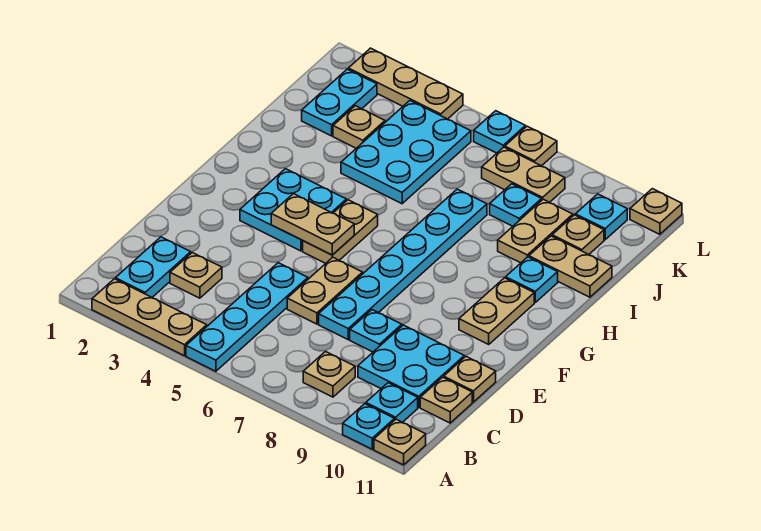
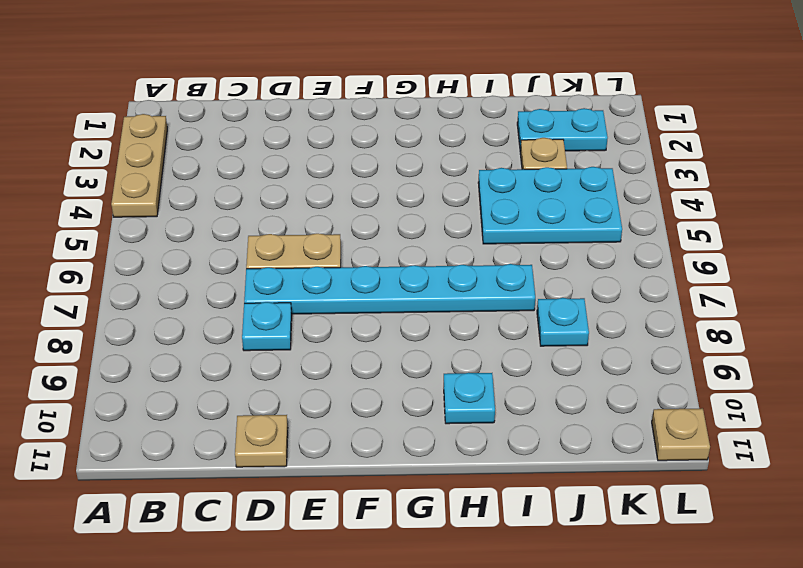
none -> cyan plate A5:D5 level 1
none -> cyan plate A10 level 1
none -> tan plate A11 level 1
none -> cyan plate B2:C2 level 1

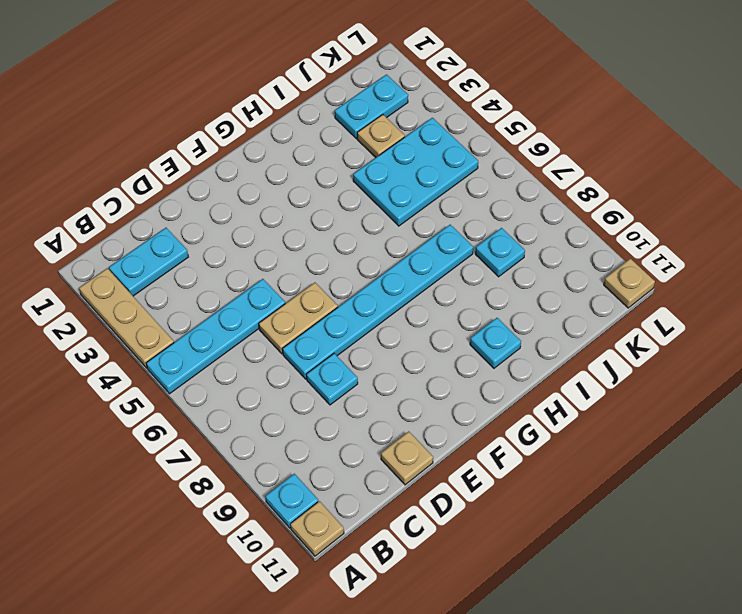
none -> tan plate B8 level 1
none -> cyan plate B10 level 1
none -> tan plate C3 level 1
none -> cyan plate C9:D10 level 1

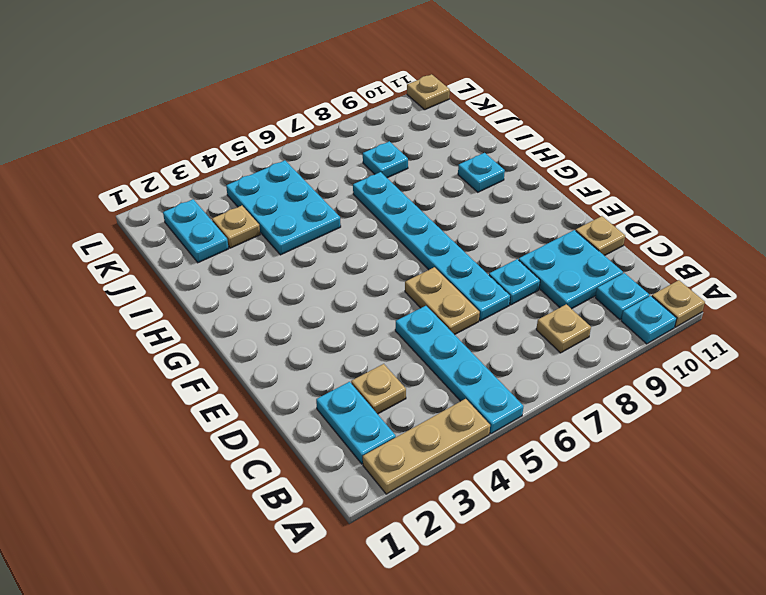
none -> tan plate C11 level 1
none -> cyan plate F3:G4 level 1
none -> tan plate F5:G5 level 1
none -> tan plate F10:G10 level 1

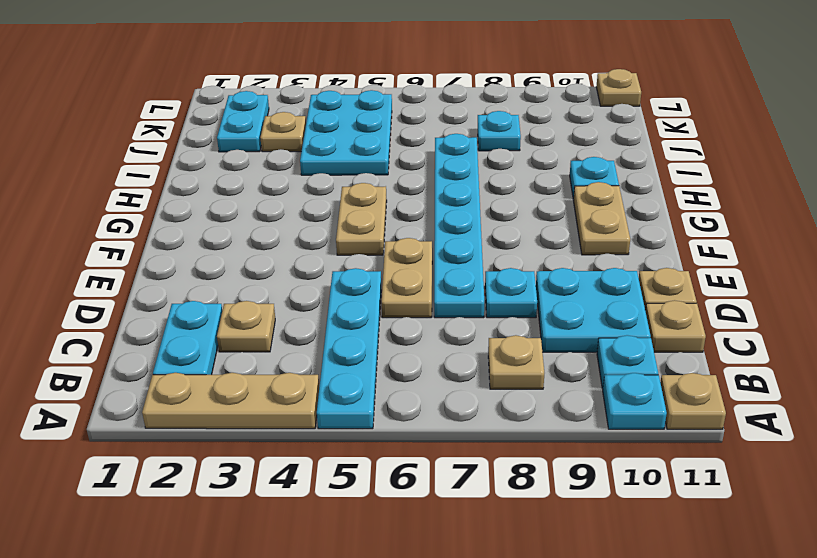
none -> cyan plate F3:G4 level 1
none -> tan plate I9:J9 level 1
none -> tan plate I10:I11 level 1
none -> tan plate J10 level 1

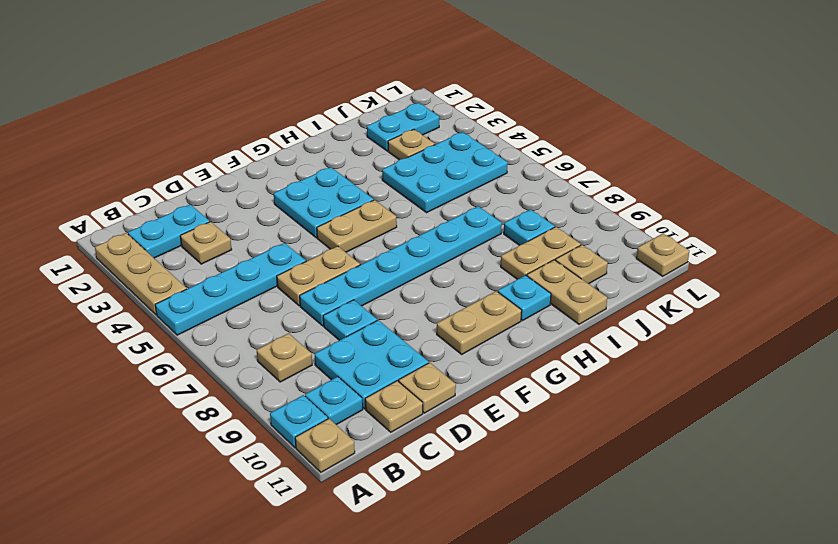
none -> tan plate K7:K8 level 1
none -> cyan plate K10 level 1
none -> tan plate L2:L4 level 1
none -> cyan plate L6 level 1

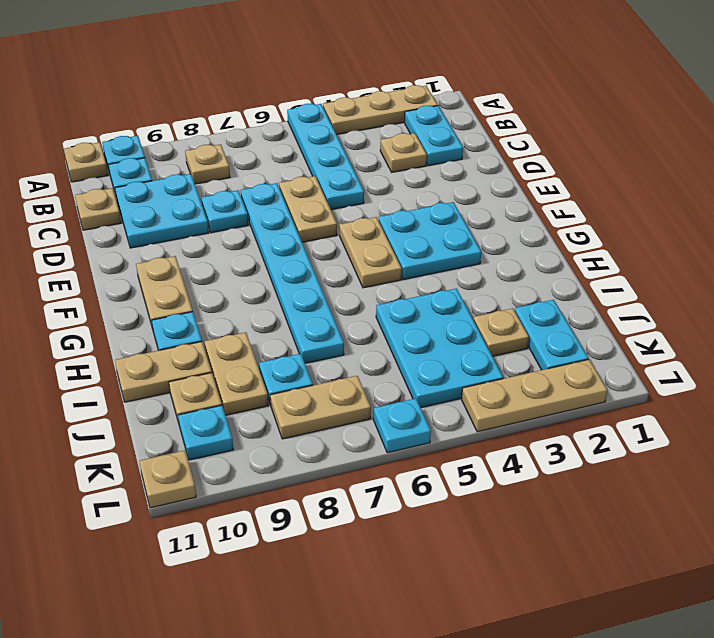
none -> tan plate D11 level 1
none -> tan plate L7 level 1
none -> tan plate F4:F5 level 2

